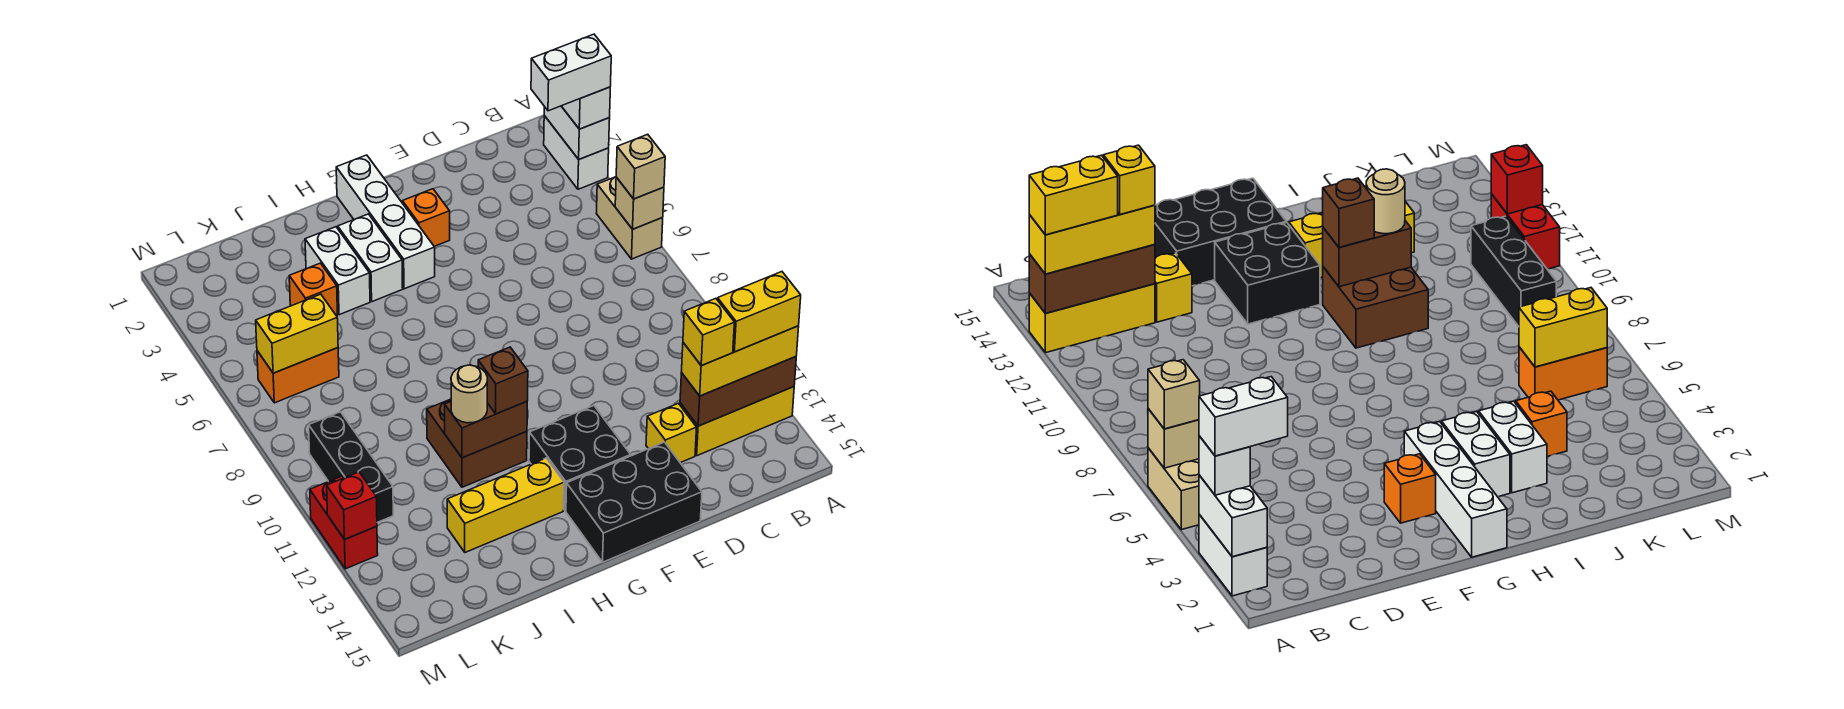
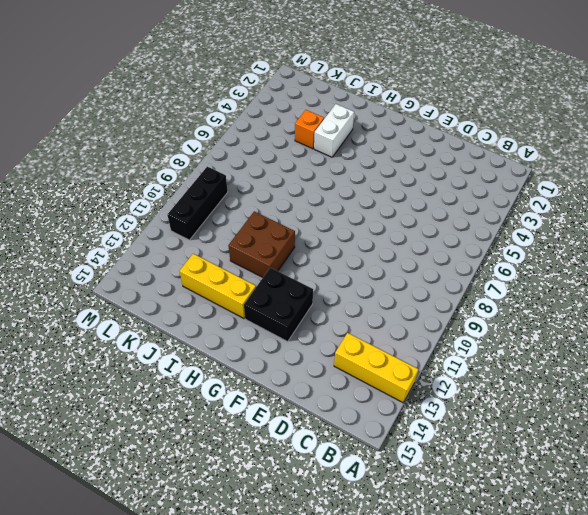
none -> white brick A2:A3 level 1
none -> tan brick A5:A6 level 1
none -> yellow brick D13 level 1
none -> black brick E14:G15 level 1

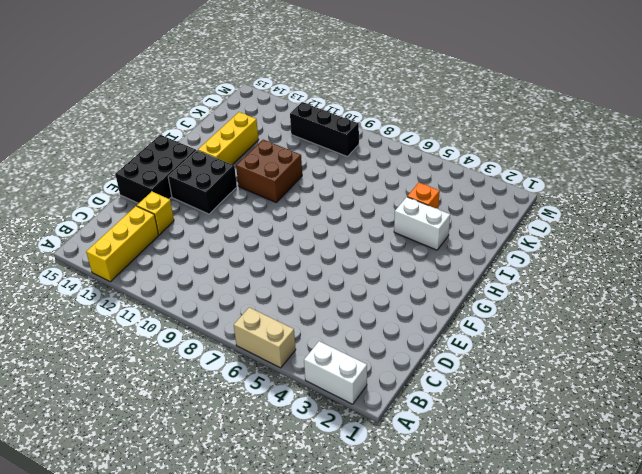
none -> orange brick F3 level 1
none -> white brick G1:G4 level 1
none -> white brick H3:H4 level 1
none -> orange brick K6:L6 level 1

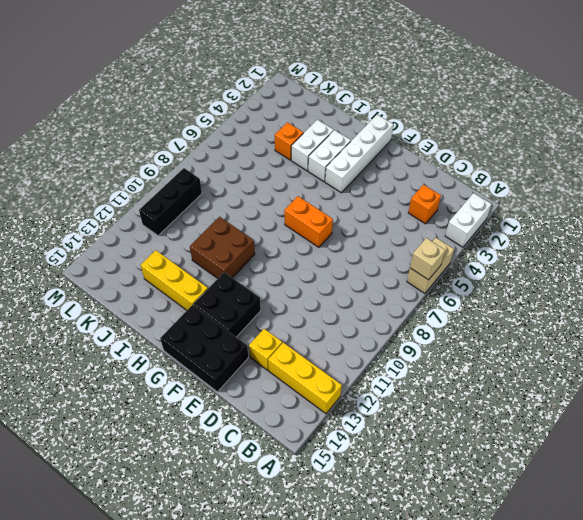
orange brick C3 level 1 -> orange brick F3 level 1
orange brick F7:G7 level 1 -> orange brick K6:L6 level 1
none -> red brick M11:M12 level 1
none -> white brick A2:A3 level 2
none -> brown brick A13:C13 level 2
none -> brown brick H11:I11 level 2

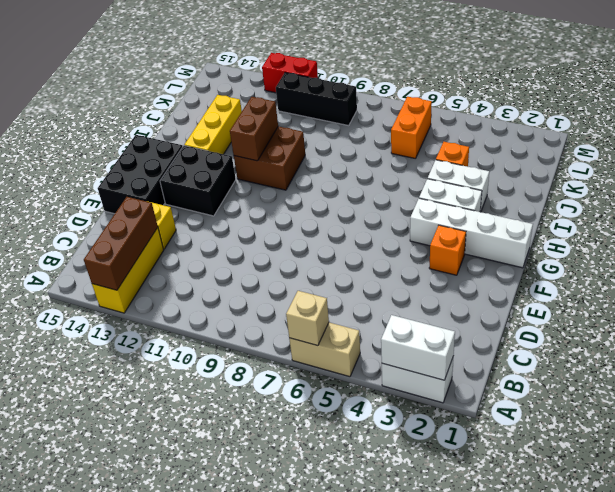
none -> yellow brick K6:L6 level 2
none -> red brick M12 level 2
none -> white brick A3 level 3
none -> tan brick A6 level 3

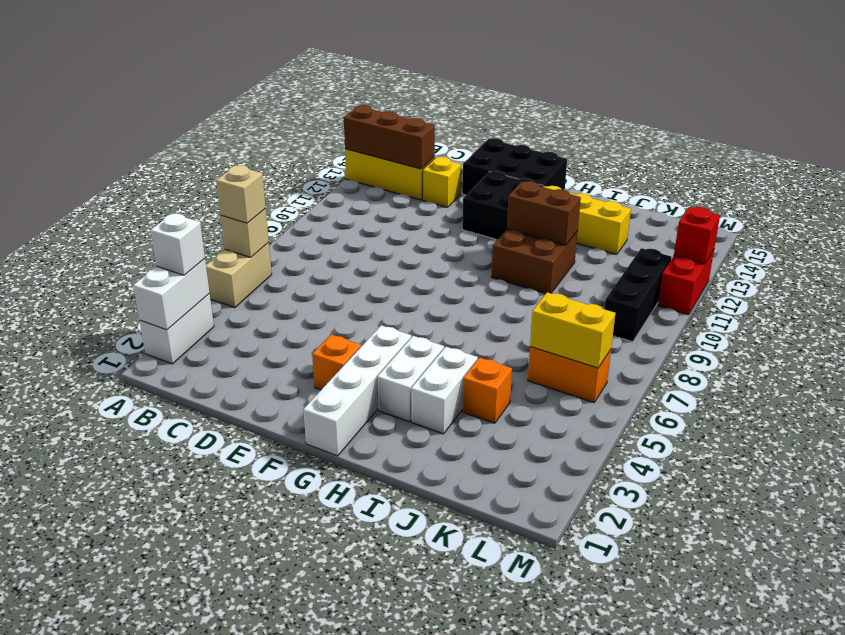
none -> yellow brick A13:C13 level 3
none -> brown brick H11 level 3
none -> tan round brick I11 level 3
none -> white brick A3:B3 level 4

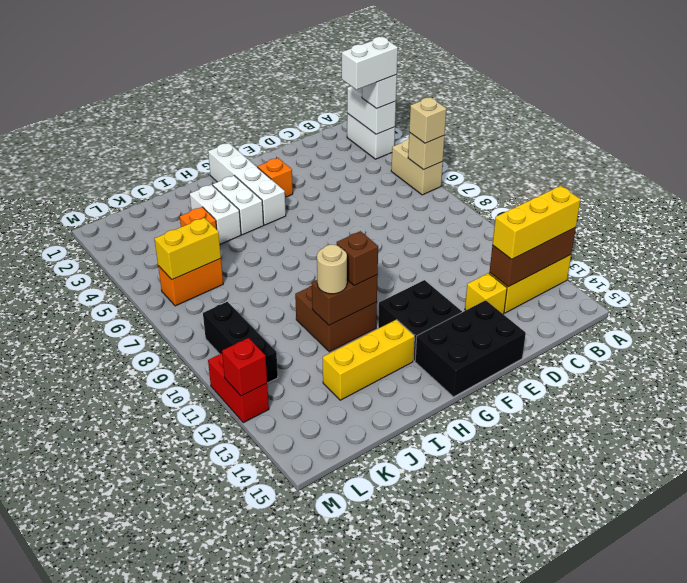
none -> yellow brick A13:B13 level 4
none -> yellow brick C13 level 4

